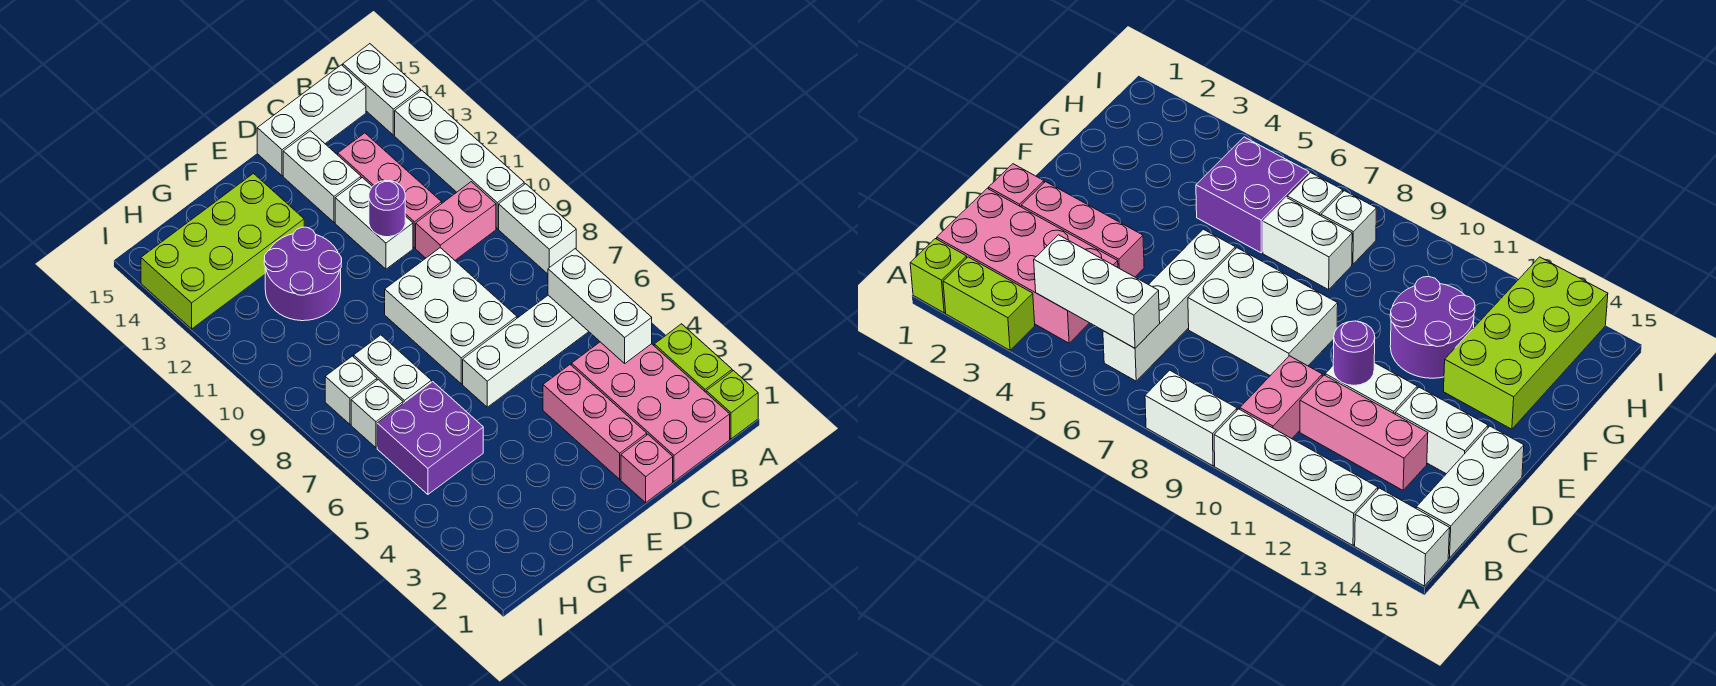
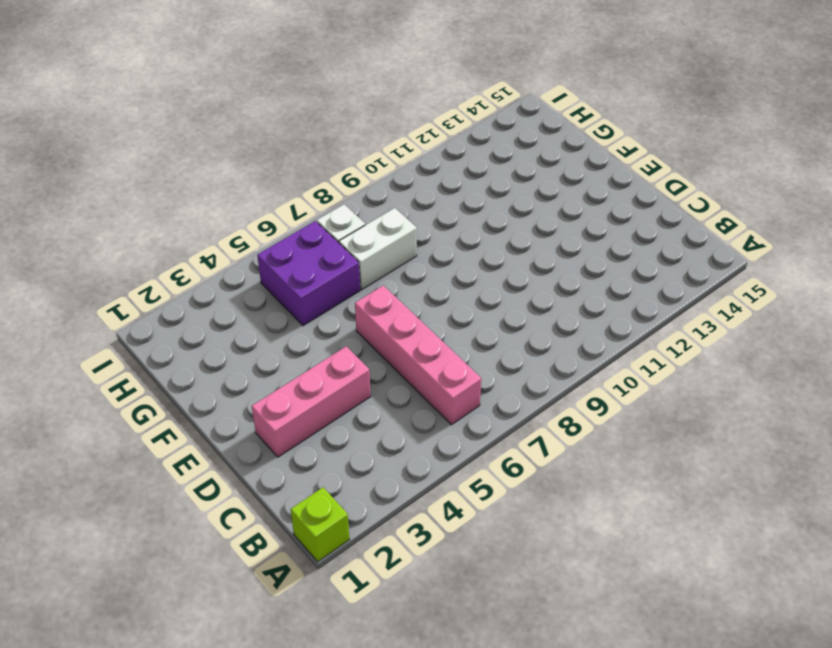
pink brick B6:E6 level 1 -> white brick B6:E6 level 1
none -> lime brick A2:A3 level 1
none -> white brick A8:A9 level 1
none -> white brick A10:A13 level 1

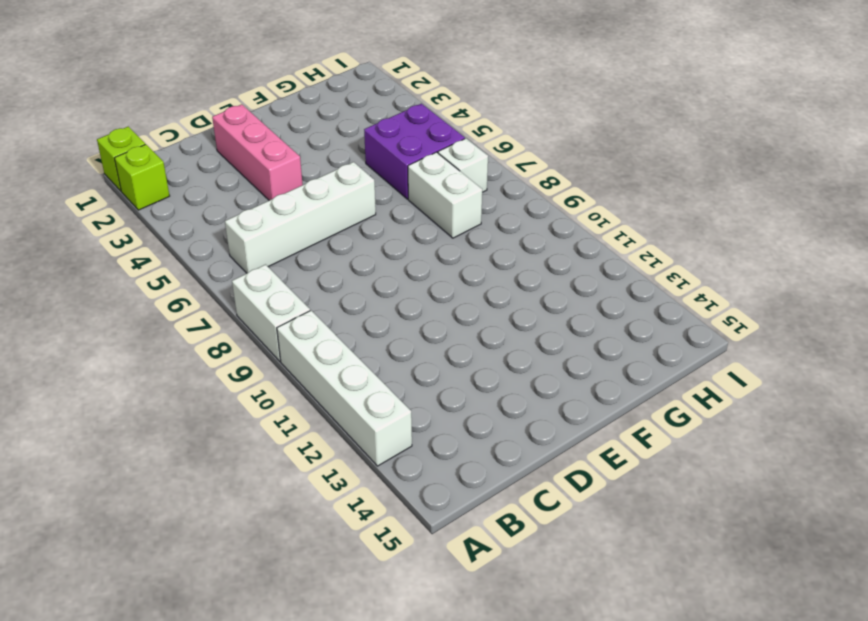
lime brick A2 level 1 -> lime brick A2:A3 level 1
none -> white brick A14:A15 level 1
none -> pink brick B1:C4 level 1
none -> pink brick B10:C10 level 1

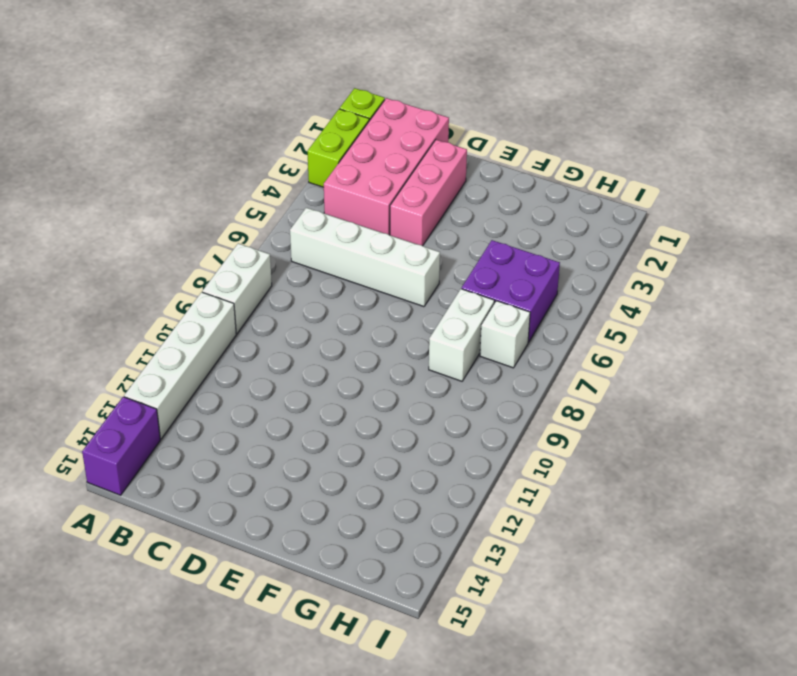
purple brick A14:A15 level 1 -> white brick A14:A15 level 1
none -> pink brick B10:C10 level 1
none -> white brick B15:D15 level 1
none -> pink brick C11:C13 level 1

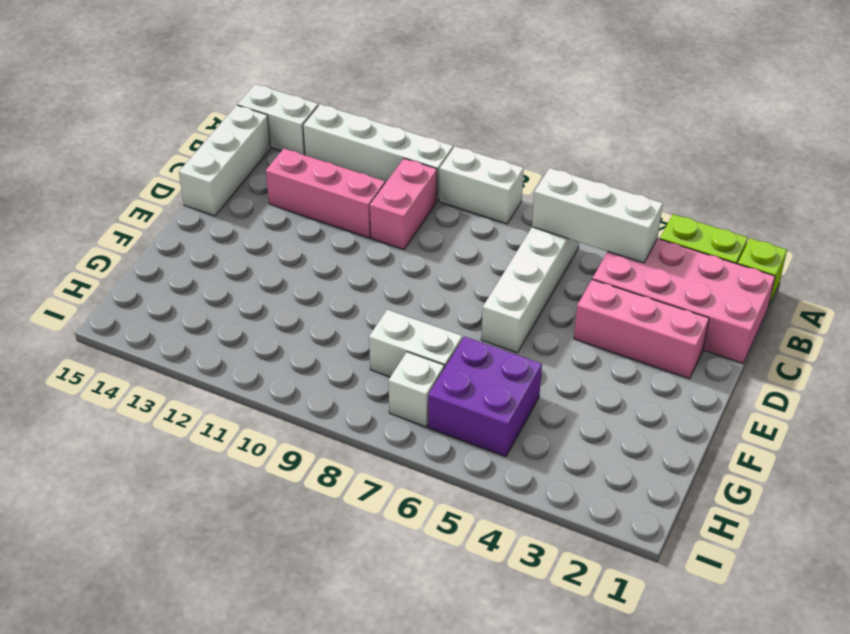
none -> pink brick D1 level 1
none -> white brick D7:E9 level 1
none -> white brick D11:D12 level 1

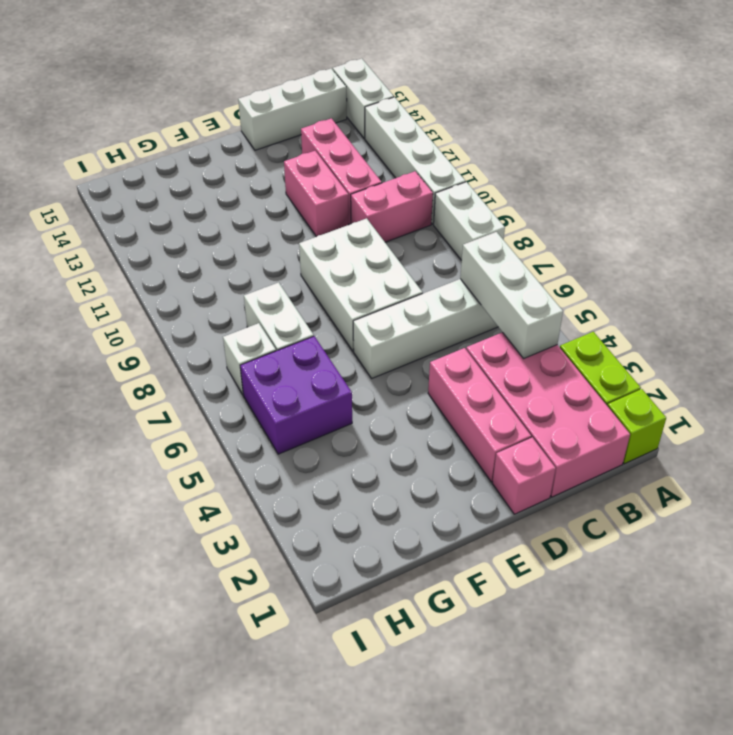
pink brick D11:D12 level 1 -> white brick D11:D12 level 1
none -> white brick D13:D14 level 1
none -> purple round brick F11:G12 level 1
none -> lime brick F13:I14 level 1

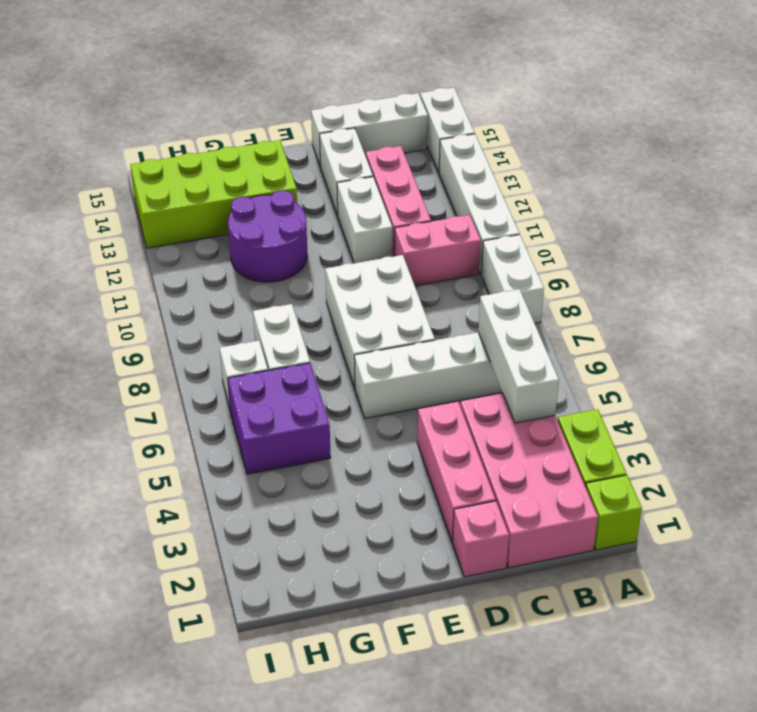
none -> white brick H8 level 1
none -> purple round brick D11 level 2

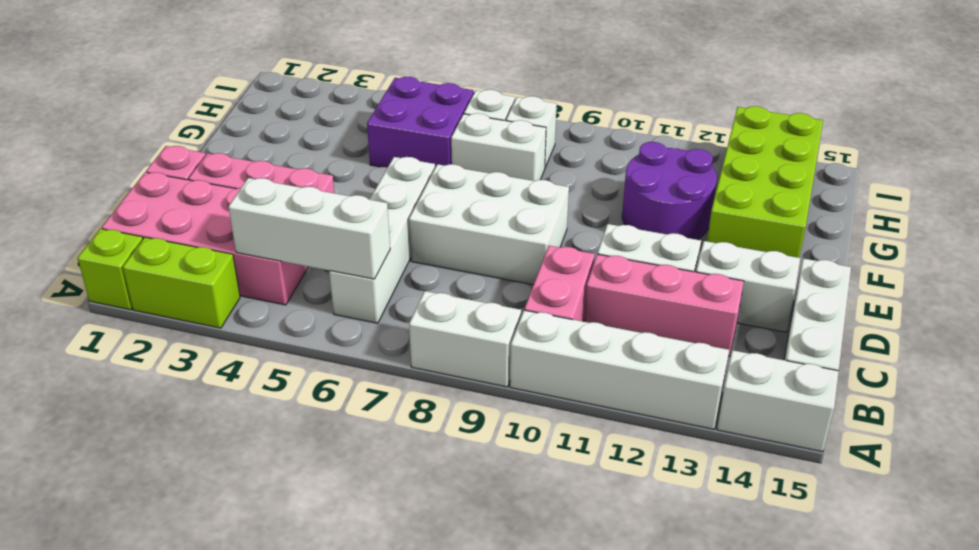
none -> purple round brick D11 level 2

